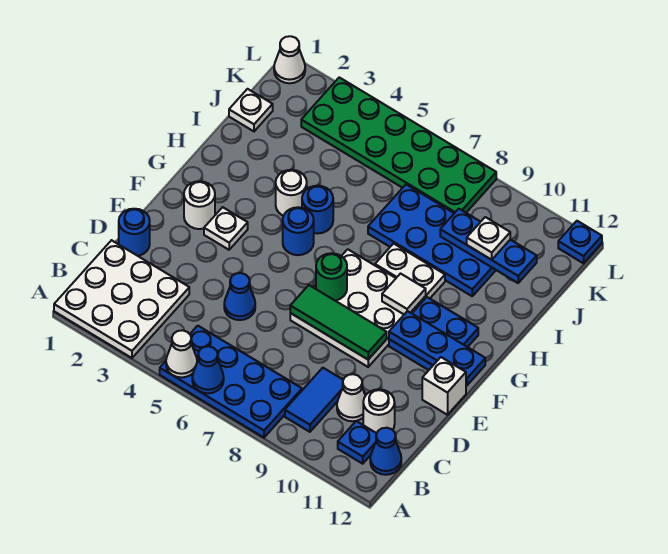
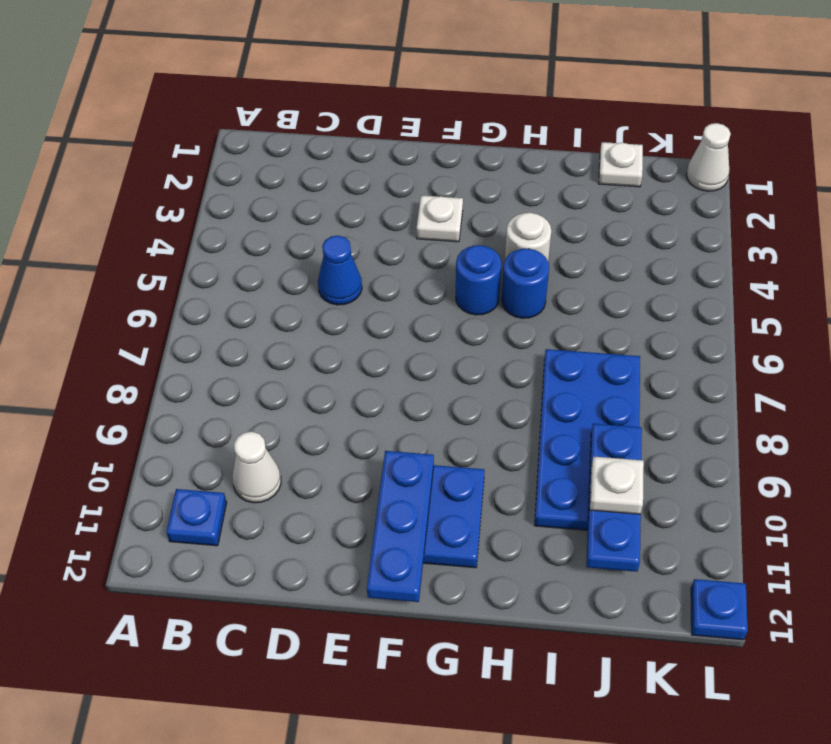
none -> white plate A1:C3 level 1
none -> blue plate A5:B8 level 1
none -> blue tile B9:C9 level 1
none -> blue cone B12 level 1

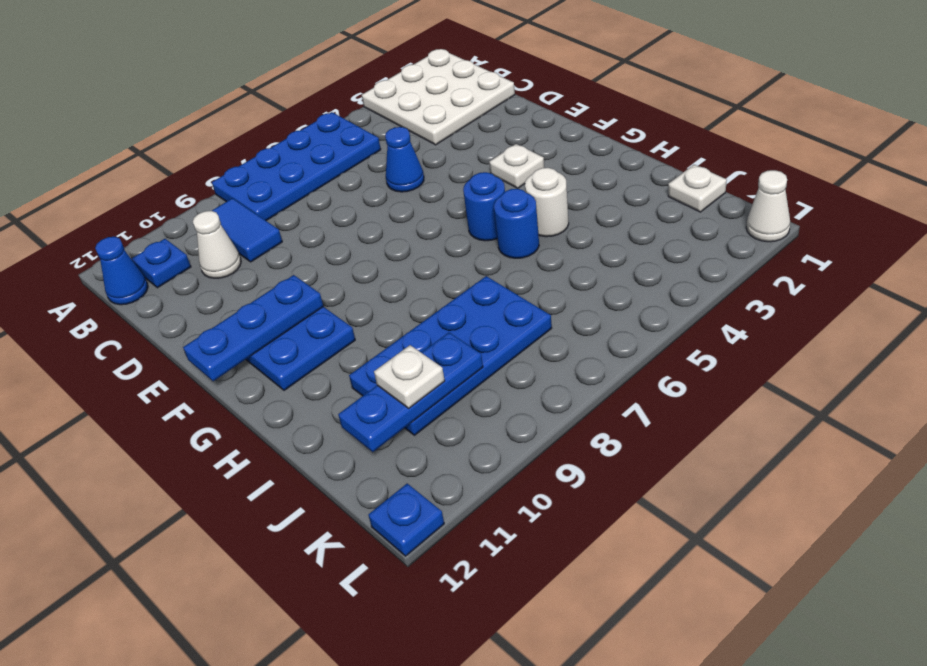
none -> white round brick C11 level 1
none -> blue round brick D1 level 1
none -> white plate E7:G9 level 1
none -> white brick E12 level 1

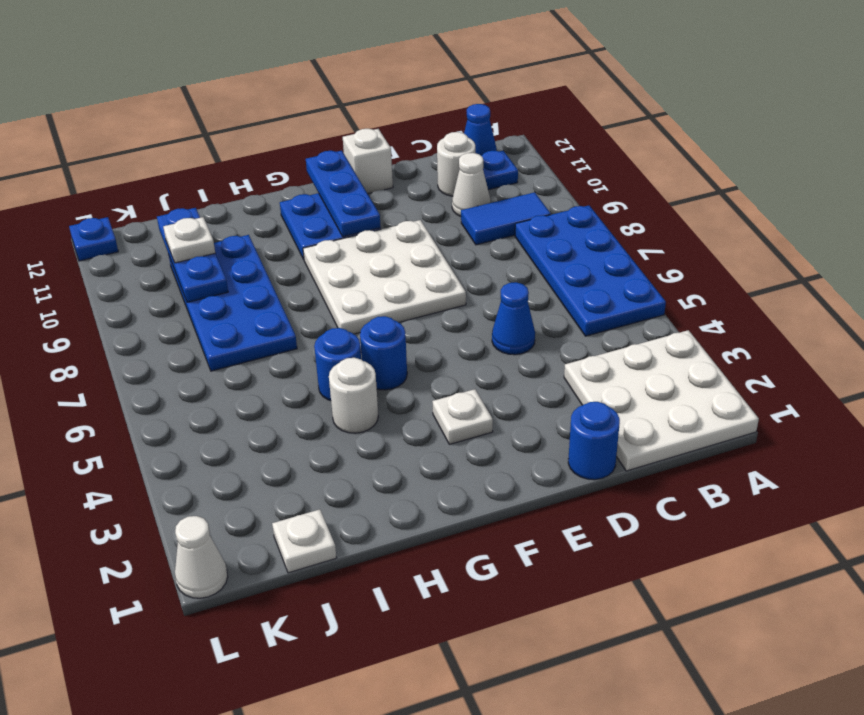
none -> white round brick F2 level 1
none -> white plate H8:H9 level 1
none -> green plate K3:L8 level 1
none -> white cone A5 level 2

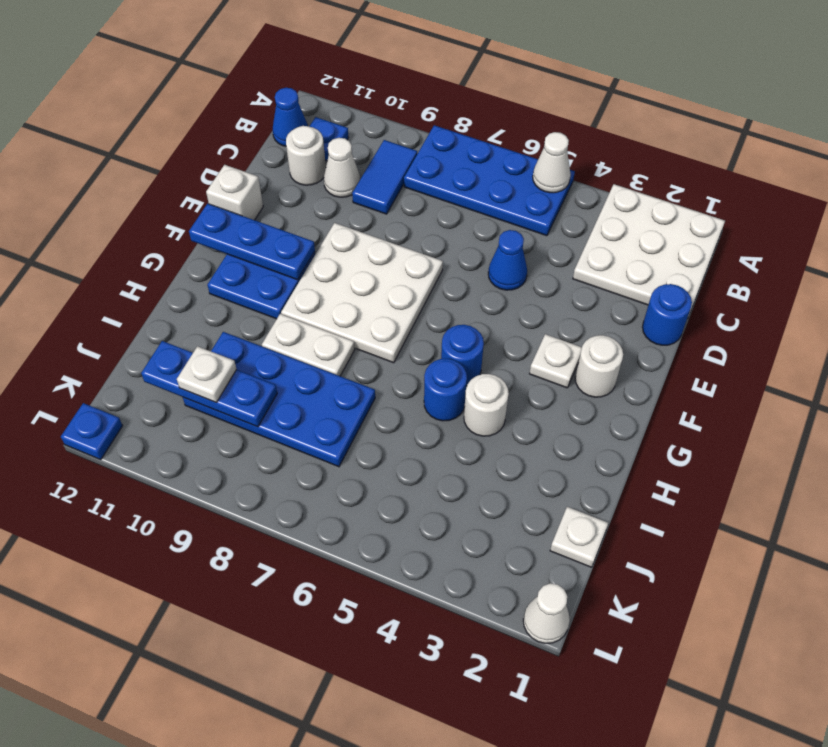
none -> green plate K3:L8 level 1
none -> blue cone A6 level 2
none -> green tile E7:E9 level 2
none -> green round brick F7 level 2

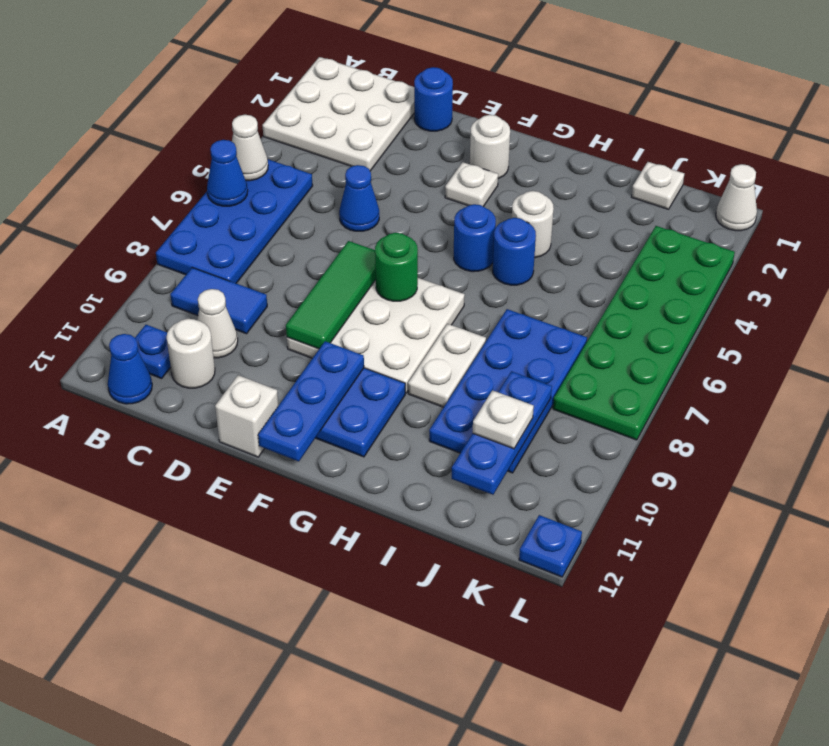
none -> white tile G9 level 2

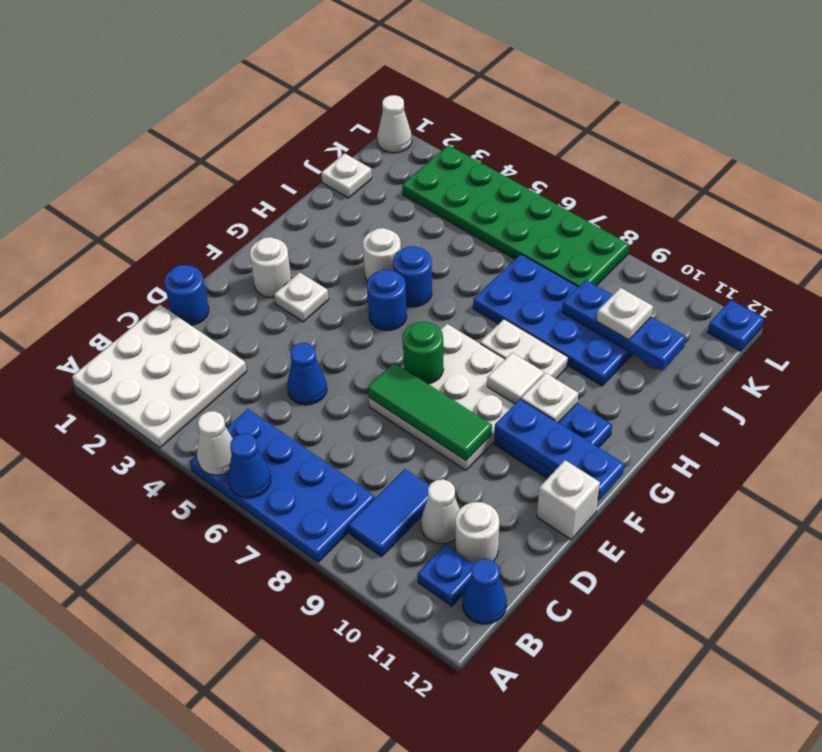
white plate G10 level 2 -> none

